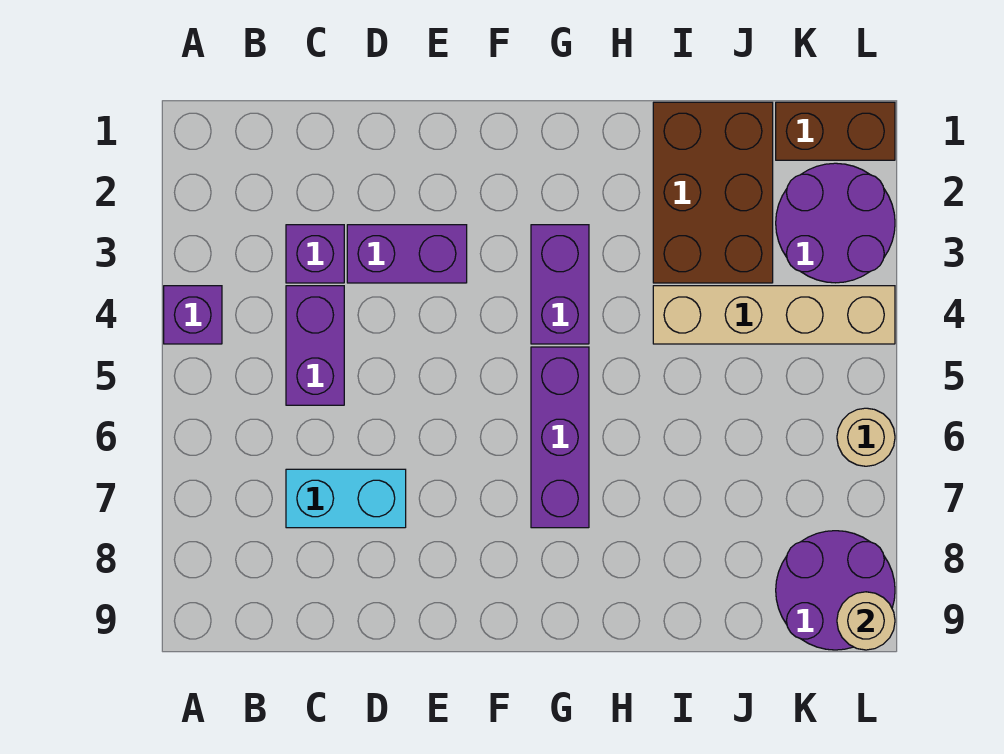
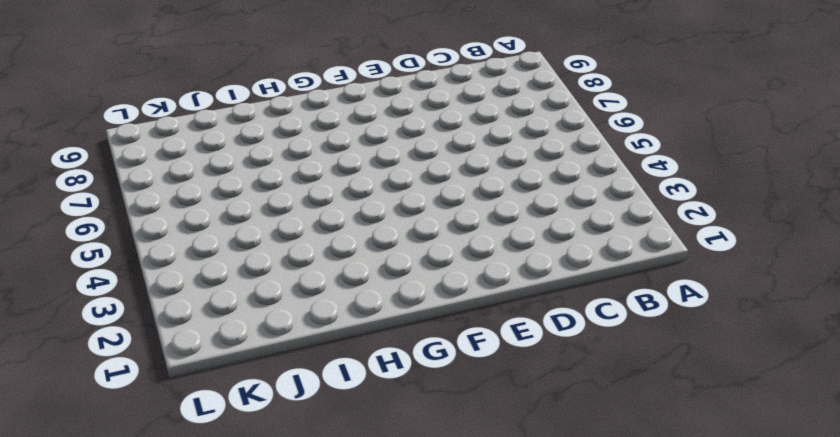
none -> purple brick A4 level 1
none -> purple brick C3 level 1
none -> purple brick C4:C5 level 1

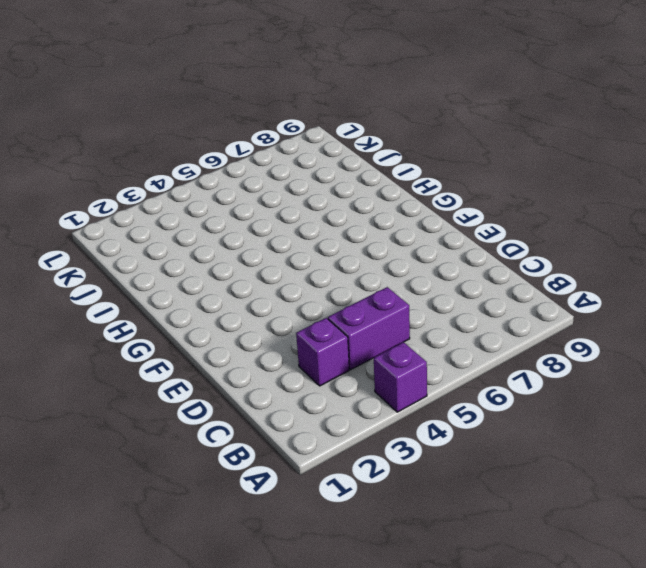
none -> cyan brick C7:D7 level 1
none -> purple brick D3:E3 level 1
none -> purple brick G3:G4 level 1

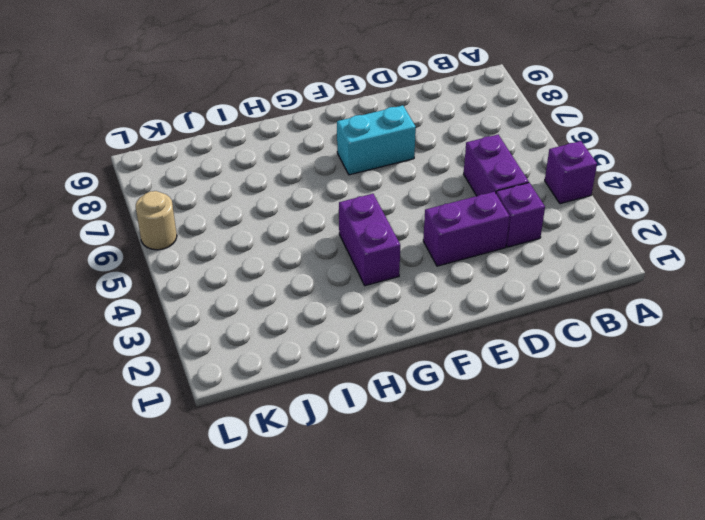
cyan brick E7:F7 level 1 -> cyan brick C7:D7 level 1
none -> purple brick G5:G7 level 1
none -> brown brick I1:J3 level 1
none -> tan brick I4:L4 level 1

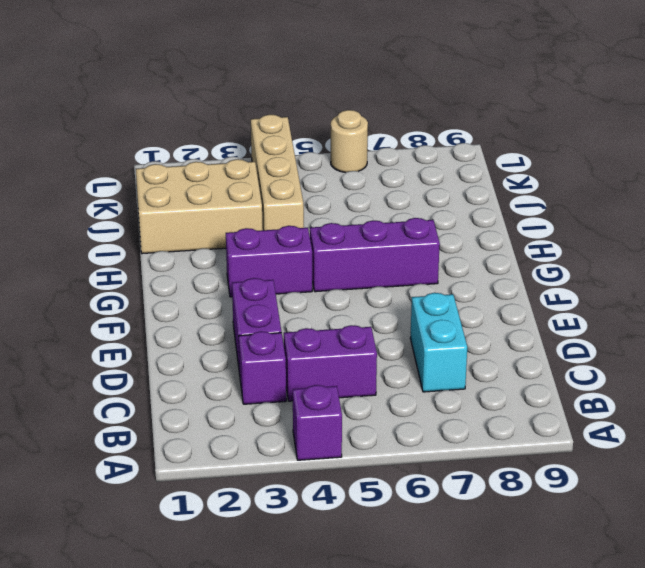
tan brick I1:J3 level 1 -> brown brick I1:J3 level 1
none -> brown brick K1:L1 level 1
none -> purple round brick K2:L3 level 1
none -> purple round brick K8:L9 level 1

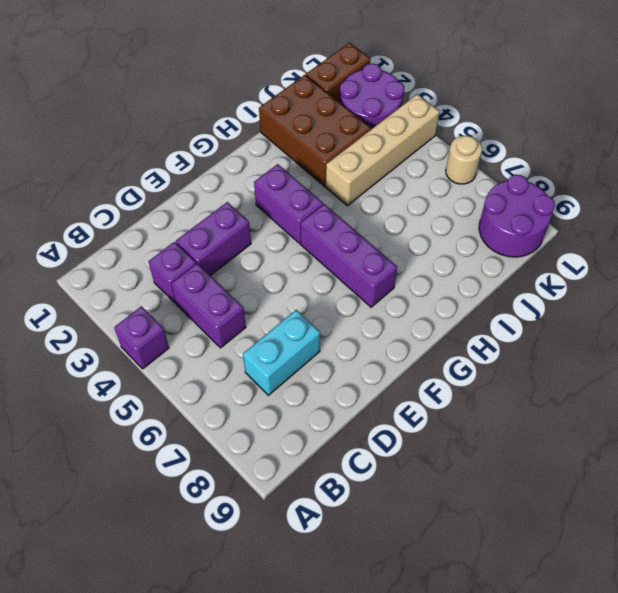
none -> tan round brick L9 level 2

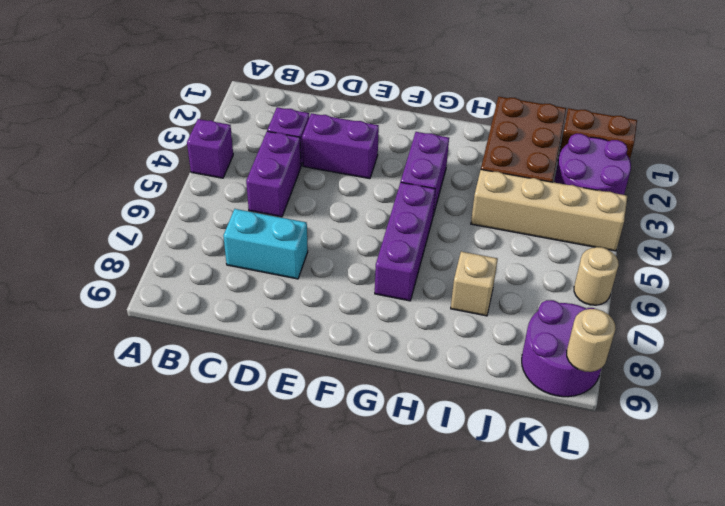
tan brick I7 level 1 -> none

